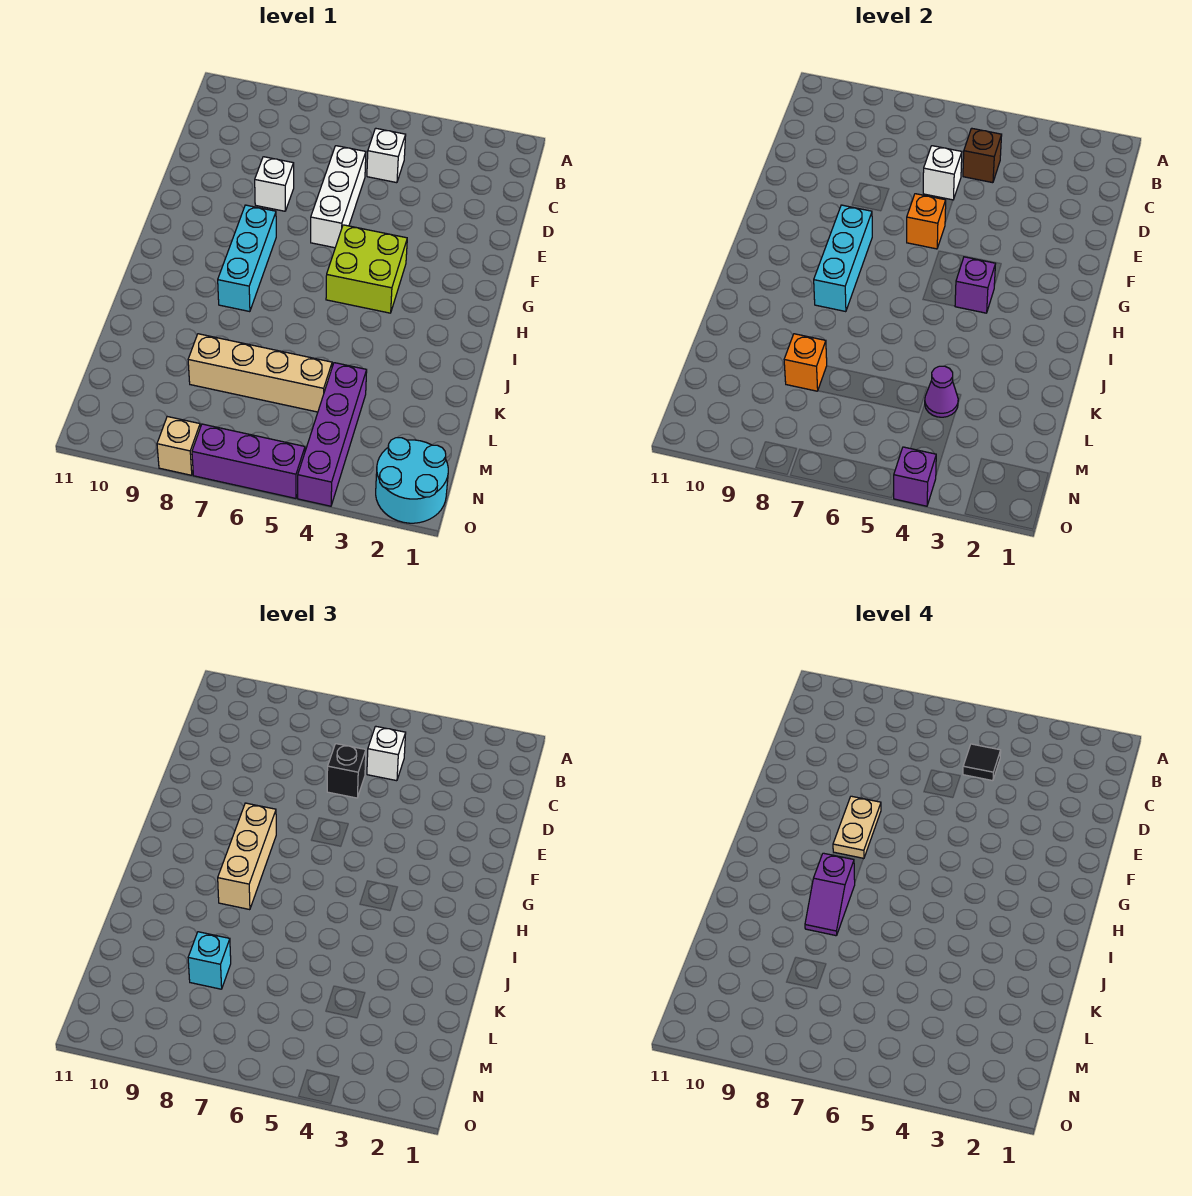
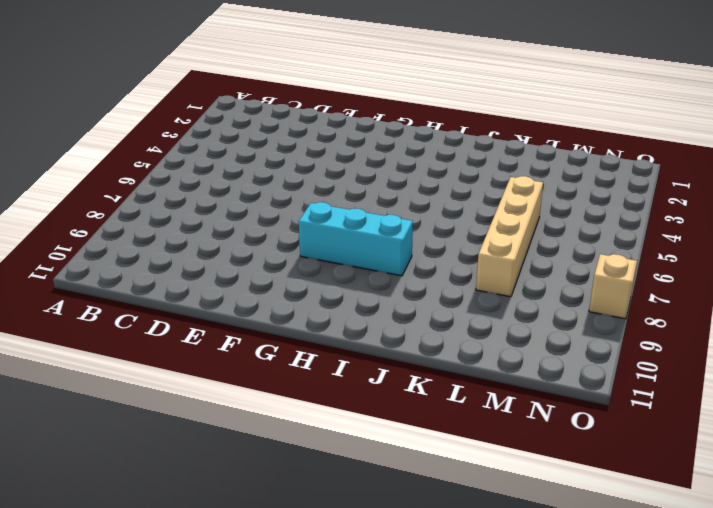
none -> white brick C5 level 1
none -> white brick D6:F6 level 1
none -> white brick E8 level 1

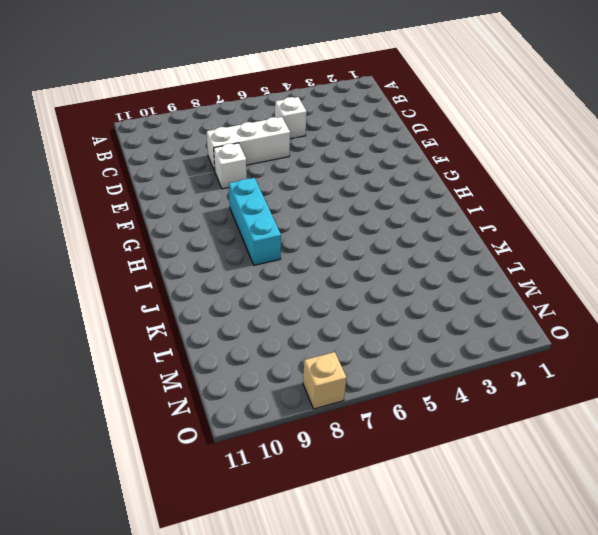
white brick D6:D8 level 1 -> white brick D6:F6 level 1
none -> lime brick G4:H5 level 1
none -> purple brick L4:O4 level 1
none -> tan brick L5:L8 level 1

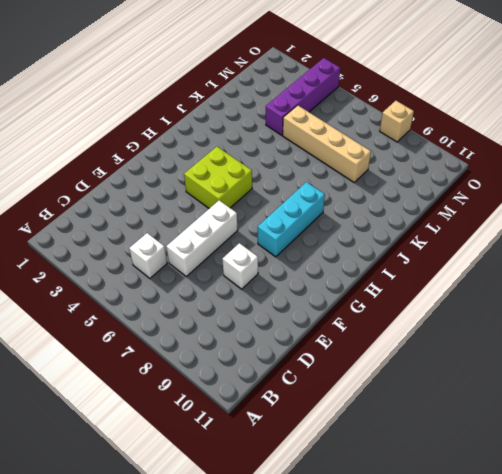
none -> cyan round brick N1:O2 level 1
none -> purple brick O5:O7 level 1
none -> brown brick C5 level 2

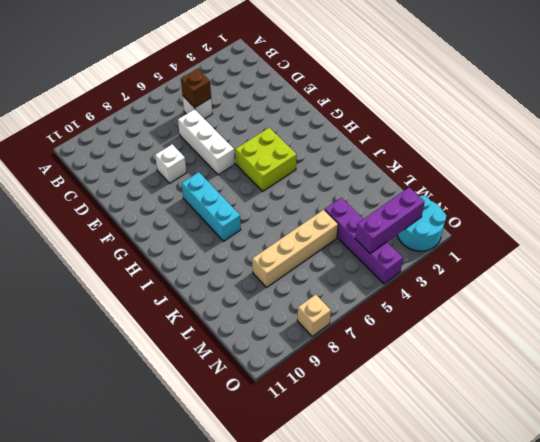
purple brick N2:N4 level 2 -> purple brick O5:O7 level 1
none -> white brick D6 level 2
none -> orange brick F6 level 2
none -> cyan brick G8:I8 level 2

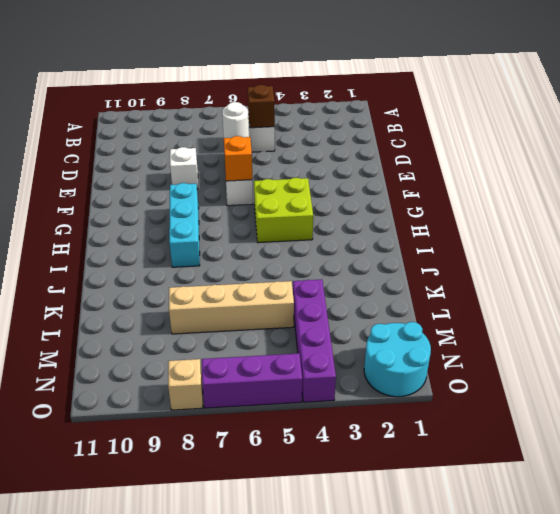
white round brick D6 level 2 -> white brick D6 level 2
none -> cyan brick G8:I8 level 2
none -> purple brick H4 level 2
none -> purple cone L4 level 2

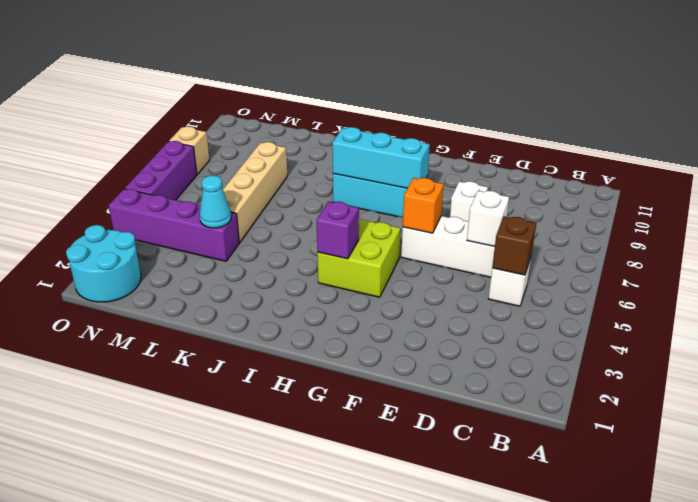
cyan cone L4 level 2 -> purple cone L4 level 2
none -> orange brick L8 level 2
none -> purple brick O4 level 2
none -> white brick C5 level 3

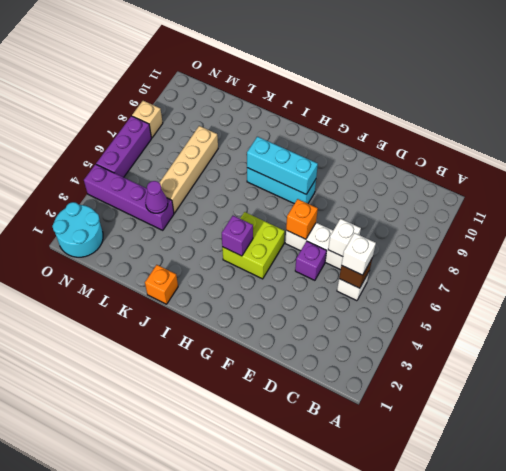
purple brick E5 level 1 -> purple brick O4 level 2
orange brick J1 level 1 -> orange brick L8 level 2
none -> white brick E8 level 1
none -> black brick D6 level 3
none -> tan brick G8:I8 level 3

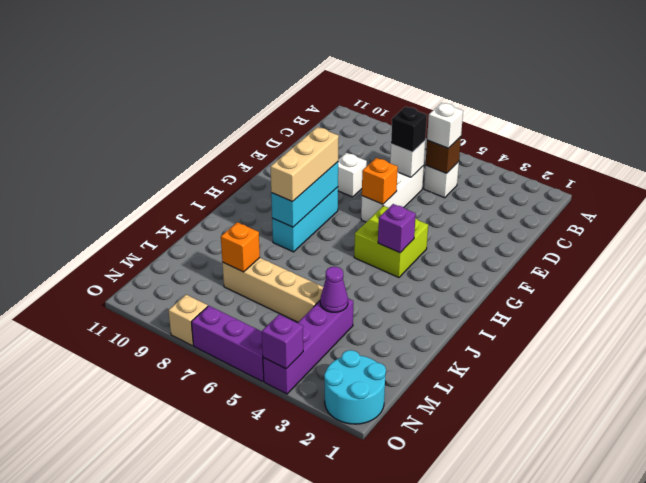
none -> cyan brick L8 level 3
none -> black tile C5 level 4
none -> tan plate F8:G8 level 4

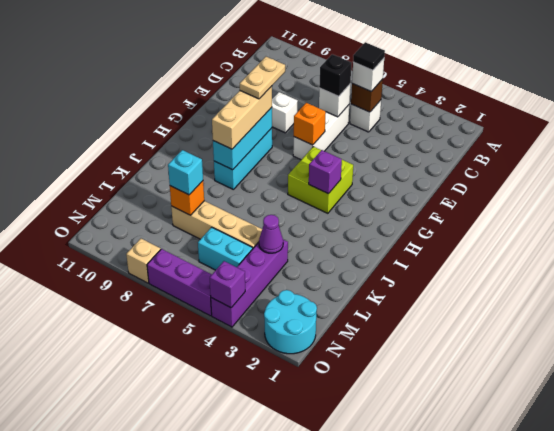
cyan brick M5:M6 level 1 -> none
none -> purple slope I8:J8 level 4 top I

